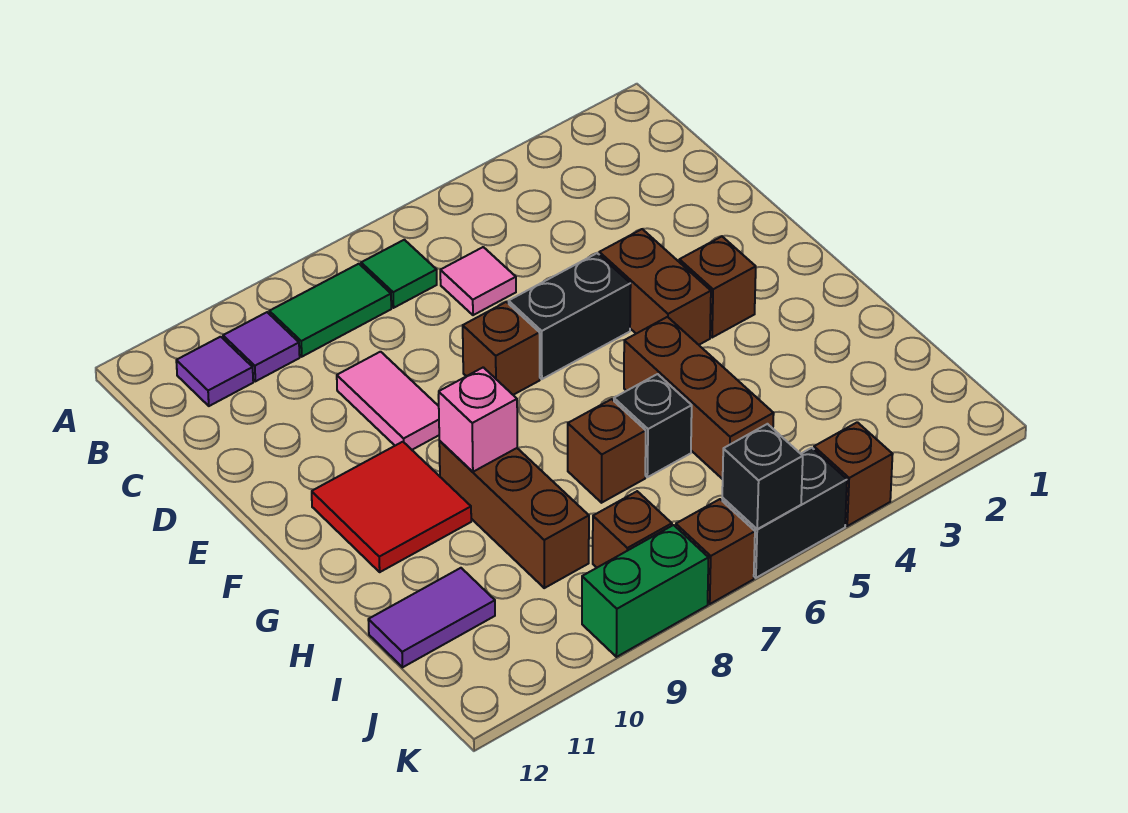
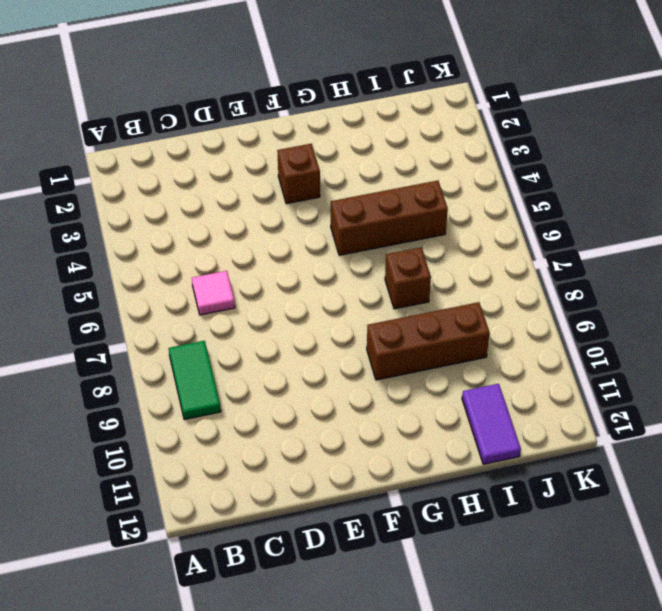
none -> green tile B7 level 1
none -> purple tile B10 level 1
none -> purple tile B11 level 1

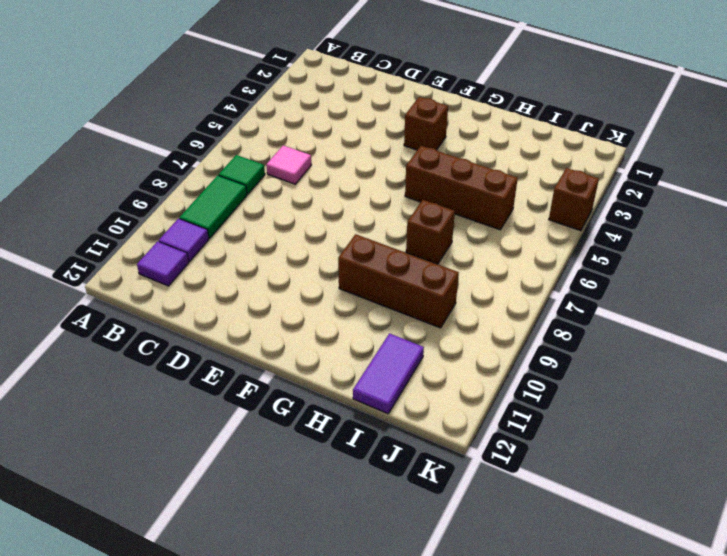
none -> pink tile D9:E9 level 1
none -> brown brick E4:F4 level 1
none -> black brick E5:E6 level 1

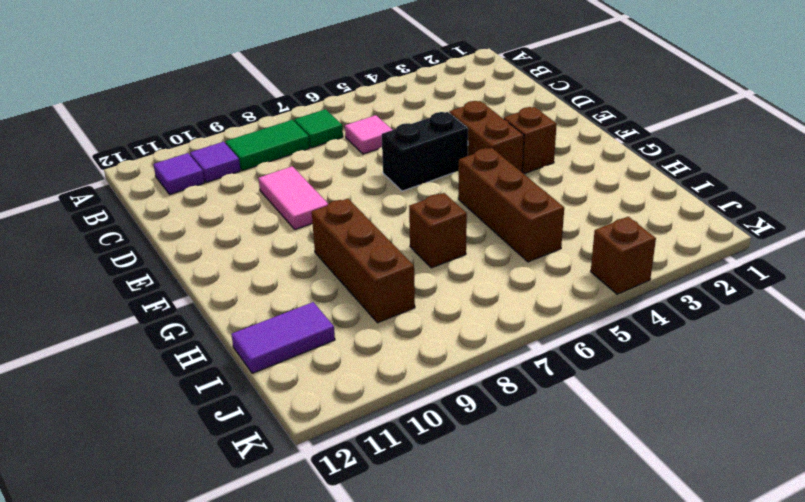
none -> brown brick E7 level 1
none -> red tile F10:G11 level 1
none -> black brick H6 level 1

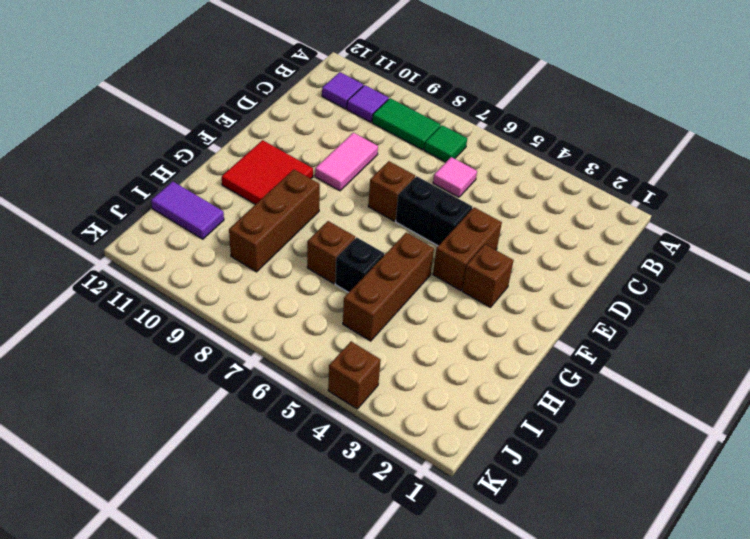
none -> brown brick J8 level 1
none -> black brick K5:K6 level 1
none -> brown brick K7 level 1

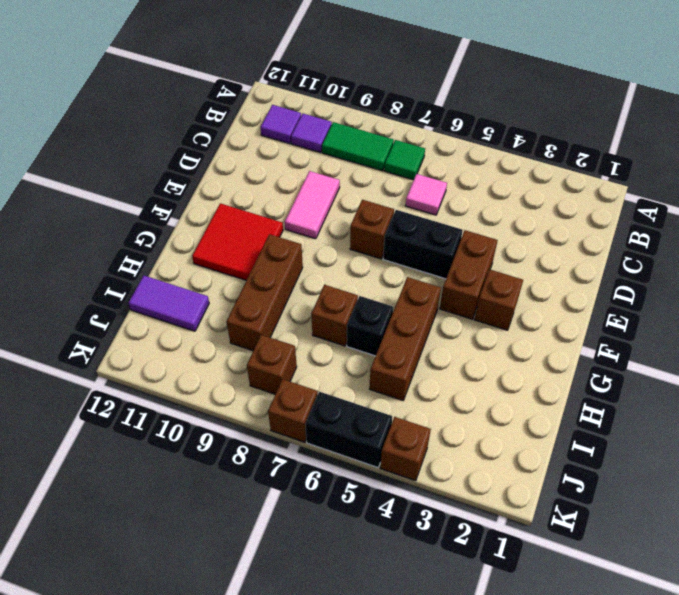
none -> green brick K8:K9 level 1
none -> pink brick G9 level 2
none -> black brick K6 level 2

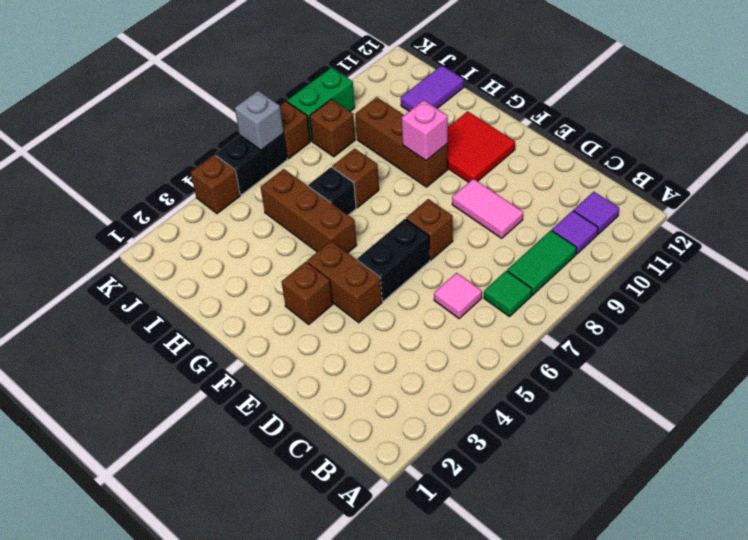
grey brick K6 level 2 -> black brick K6 level 2

